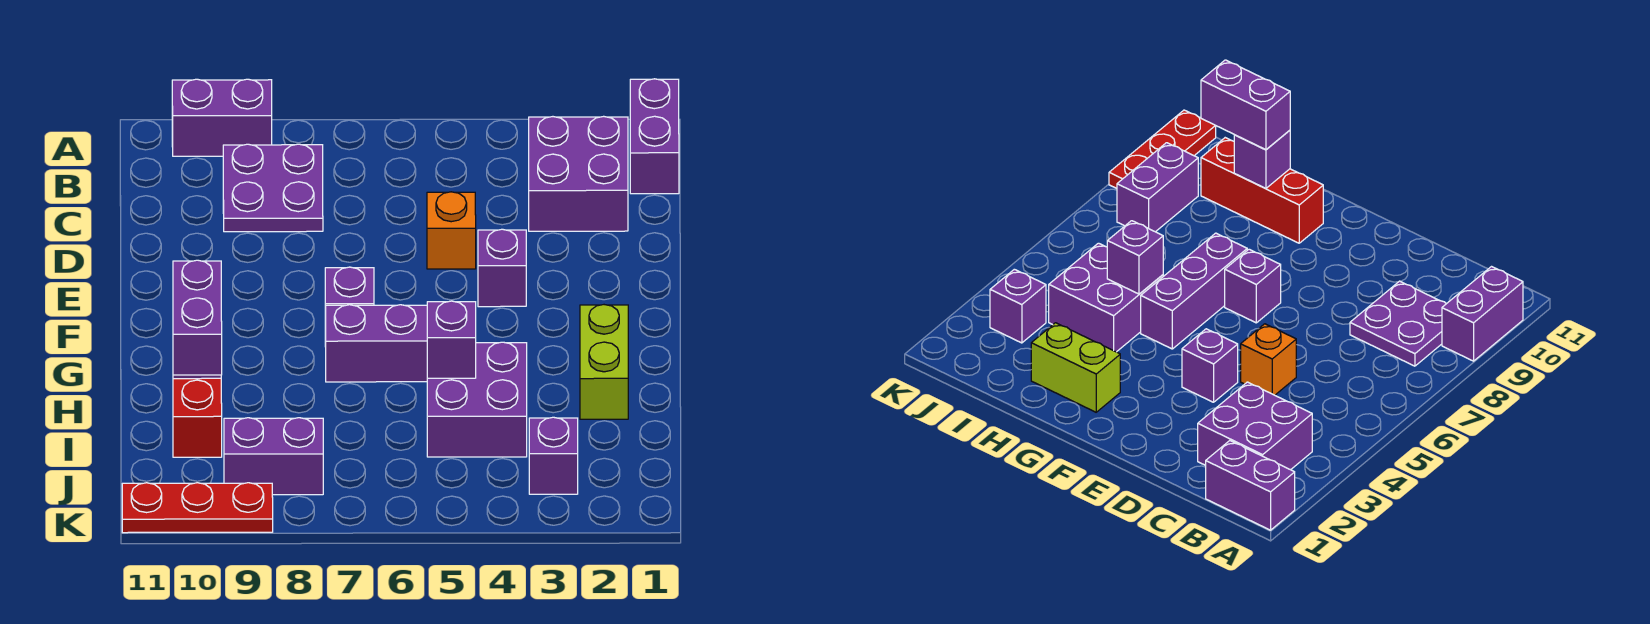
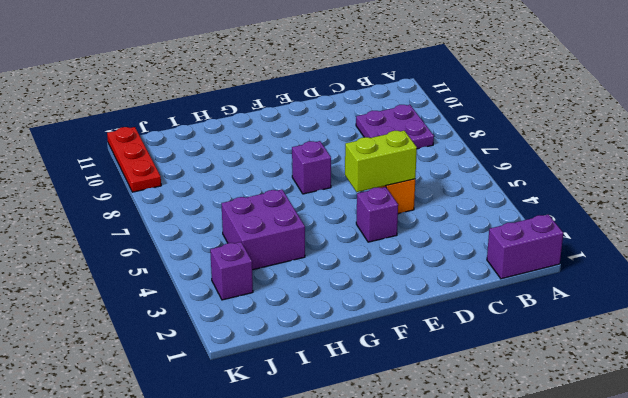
lime brick D5:E5 level 2 -> lime brick G2:H2 level 1
none -> purple brick A9:A10 level 1
none -> purple brick B2:C3 level 1
none -> purple brick G5:G7 level 1

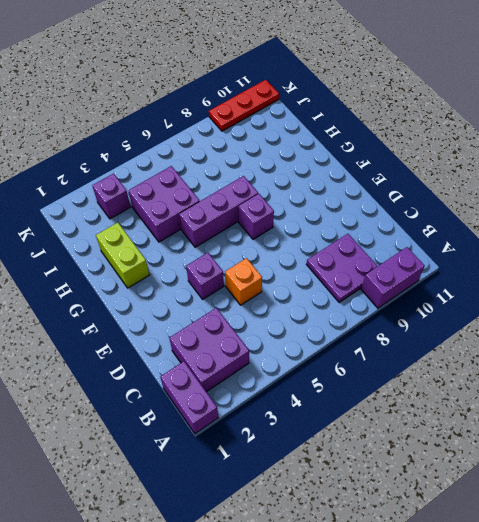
none -> red brick G10:I10 level 1
none -> purple brick J8:J9 level 1
none -> purple brick H5 level 2

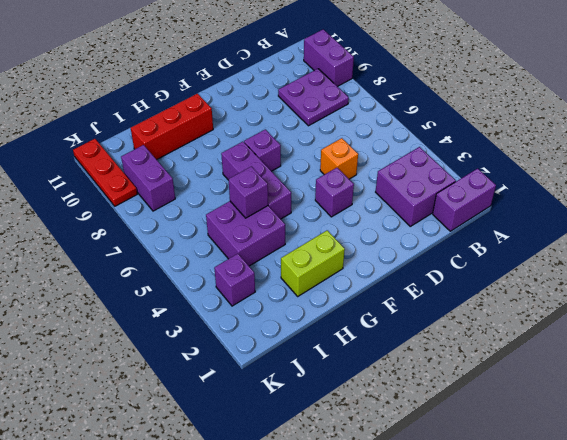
none -> purple brick H10 level 2
none -> purple brick H10:I10 level 3

